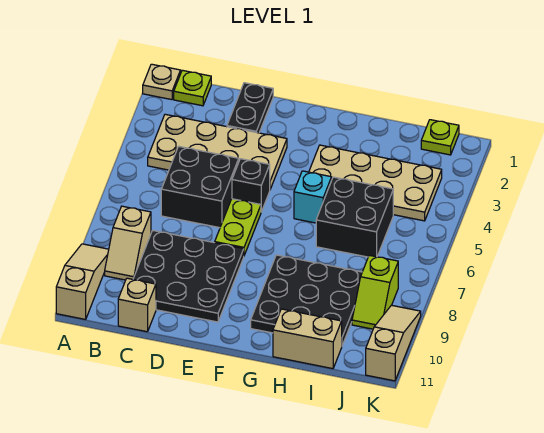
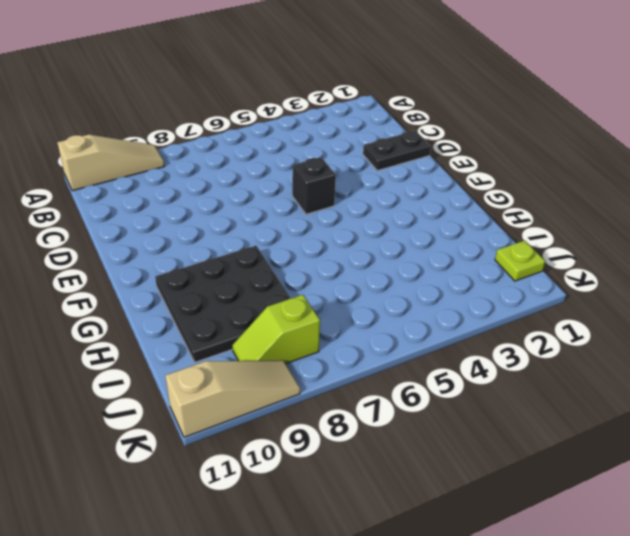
none -> tan plate A1 level 1
none -> lime plate B1 level 1
none -> tan plate B3:E4 level 1

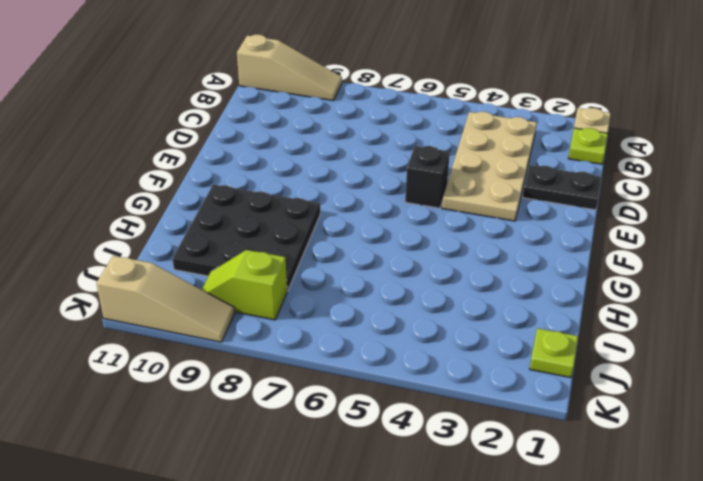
none -> tan slope B8:B9 level 1 top 8
none -> black brick C5:D6 level 1
none -> black plate C8:E10 level 1

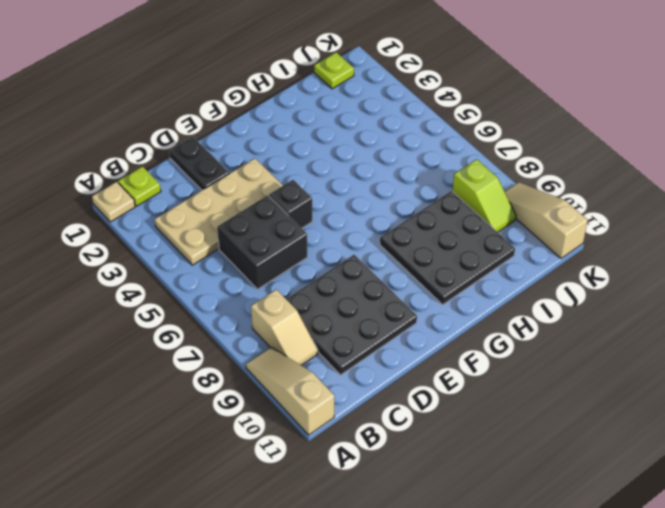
none -> tan brick C11 level 1
none -> lime plate E6:E7 level 1
none -> tan plate G3:J4 level 1

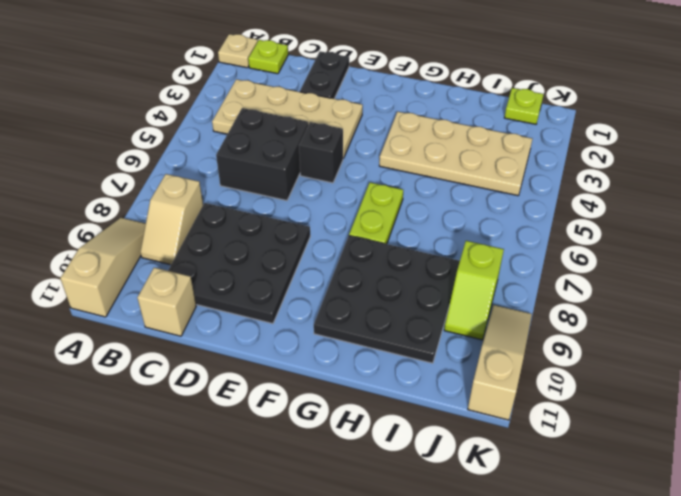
lime plate G6:G7 level 1 -> lime plate E6:E7 level 1
none -> cyan brick G5 level 1
none -> black brick H5:I6 level 1
none -> tan brick H11:I11 level 1

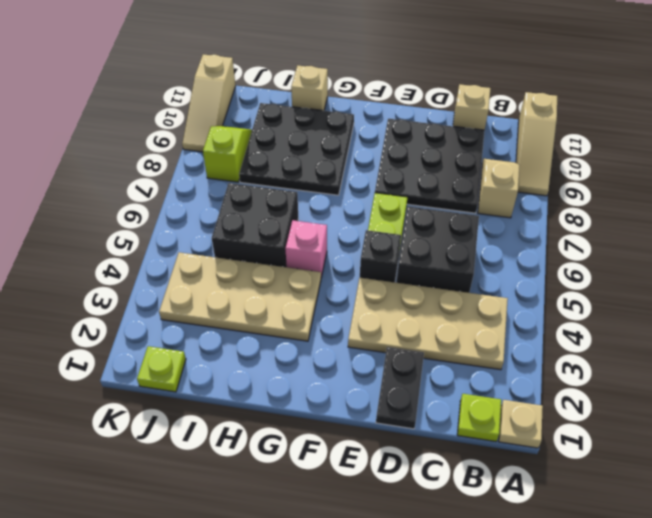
pink brick G5 level 1 -> cyan brick G5 level 1
tan brick H11 level 1 -> tan brick H11:I11 level 1

